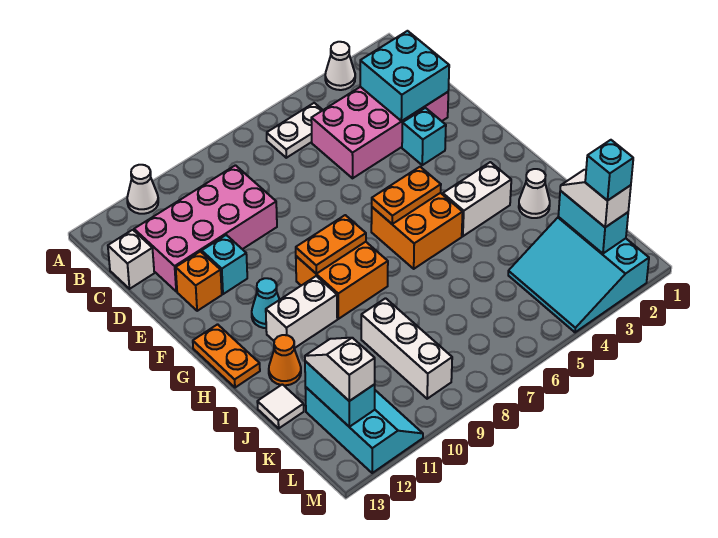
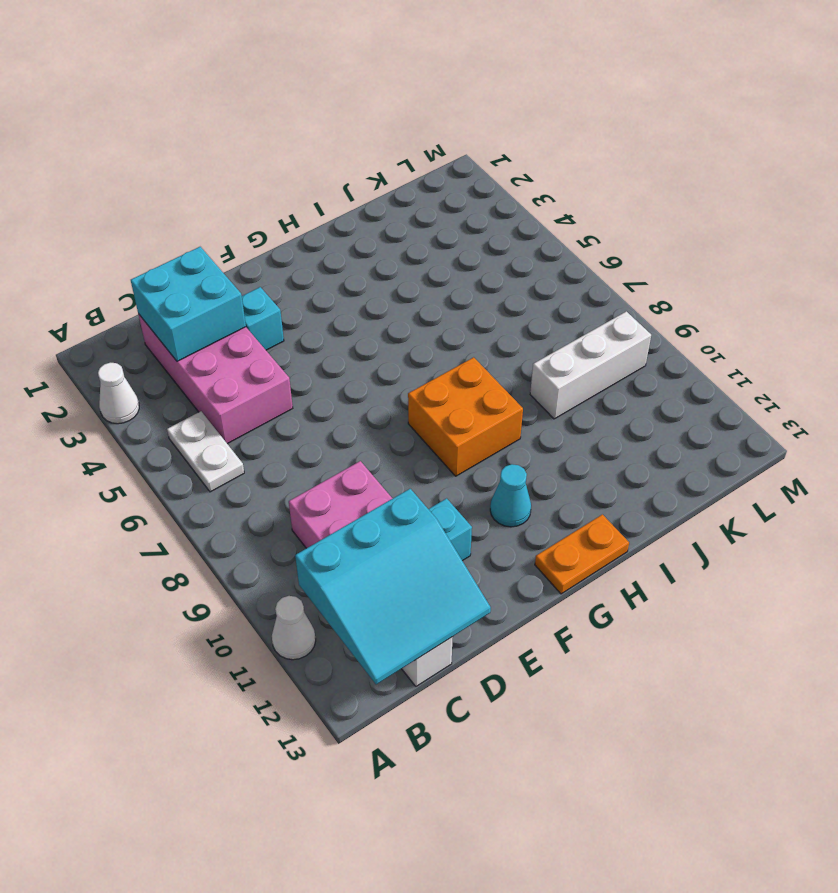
cyan slope B11:D13 level 2 top 11 -> cyan slope K2:M4 level 1 top 2
none -> orange brick E12 level 1
none -> orange brick G5:H6 level 1
none -> white brick H3:H4 level 1

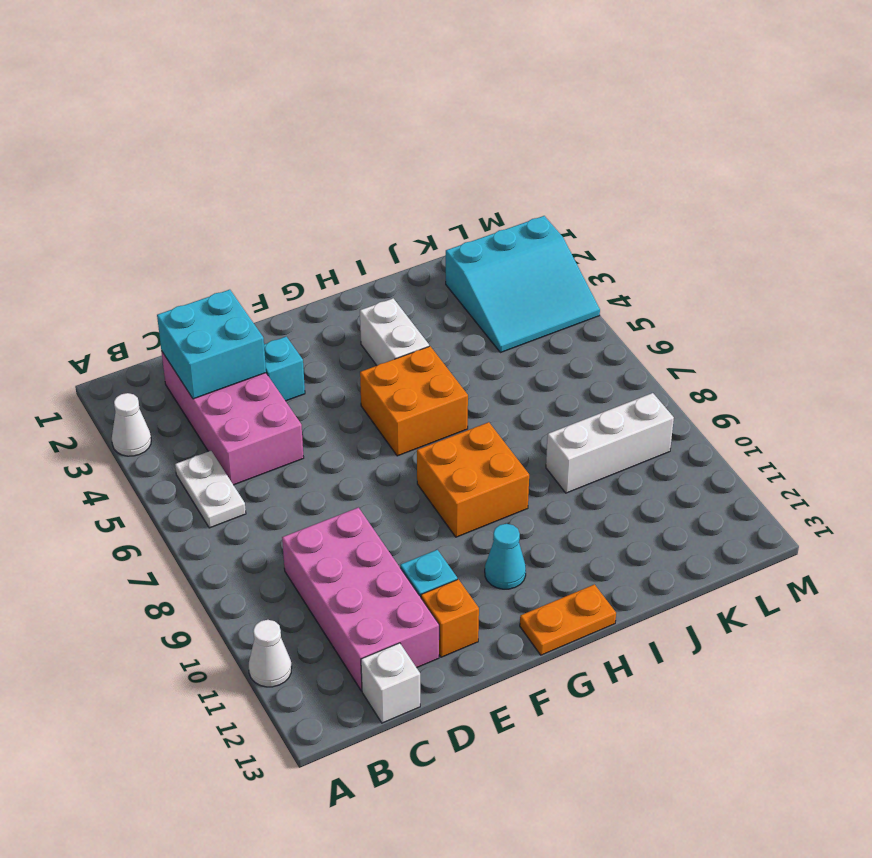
none -> white brick H10:H11 level 1
none -> white cone I2 level 1
none -> orange cone I12 level 1

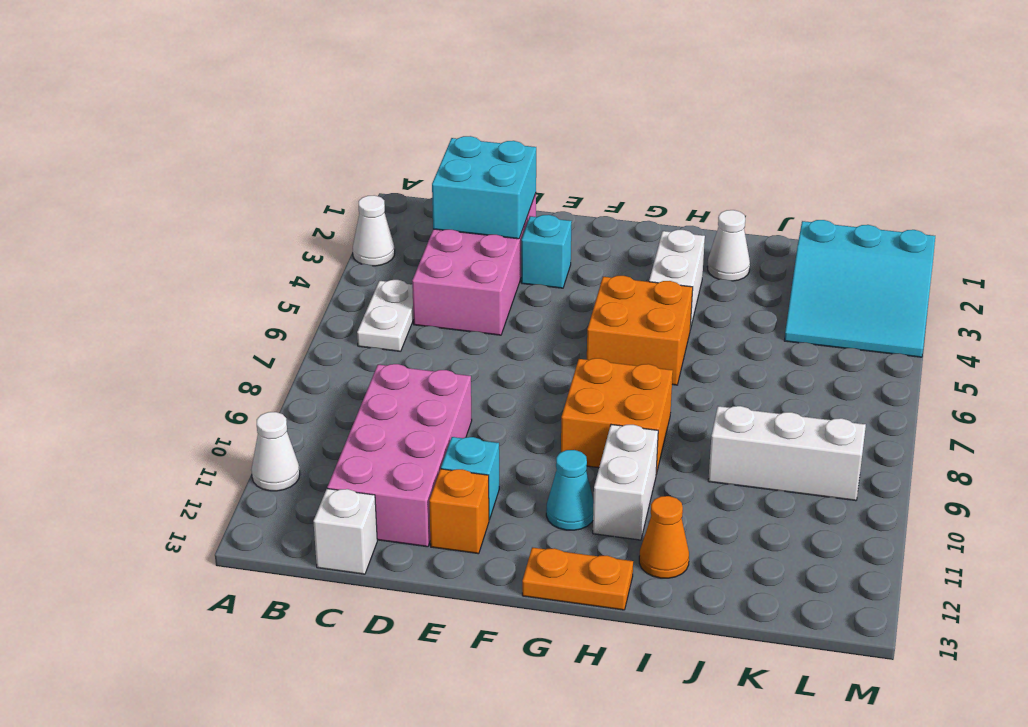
none -> white tile J13 level 1
none -> cyan slope K11:M12 level 1 top 12
none -> orange plate G5:G6 level 2

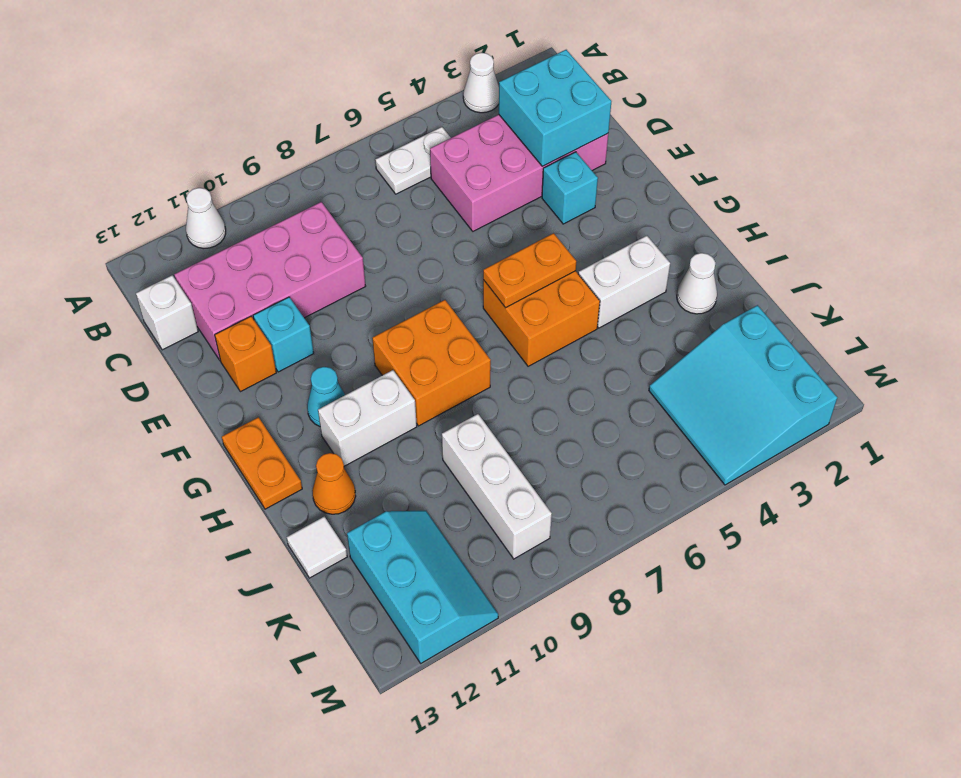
none -> orange plate G8:G9 level 2
none -> cyan brick K2:L2 level 2
none -> cyan brick K12:L12 level 2

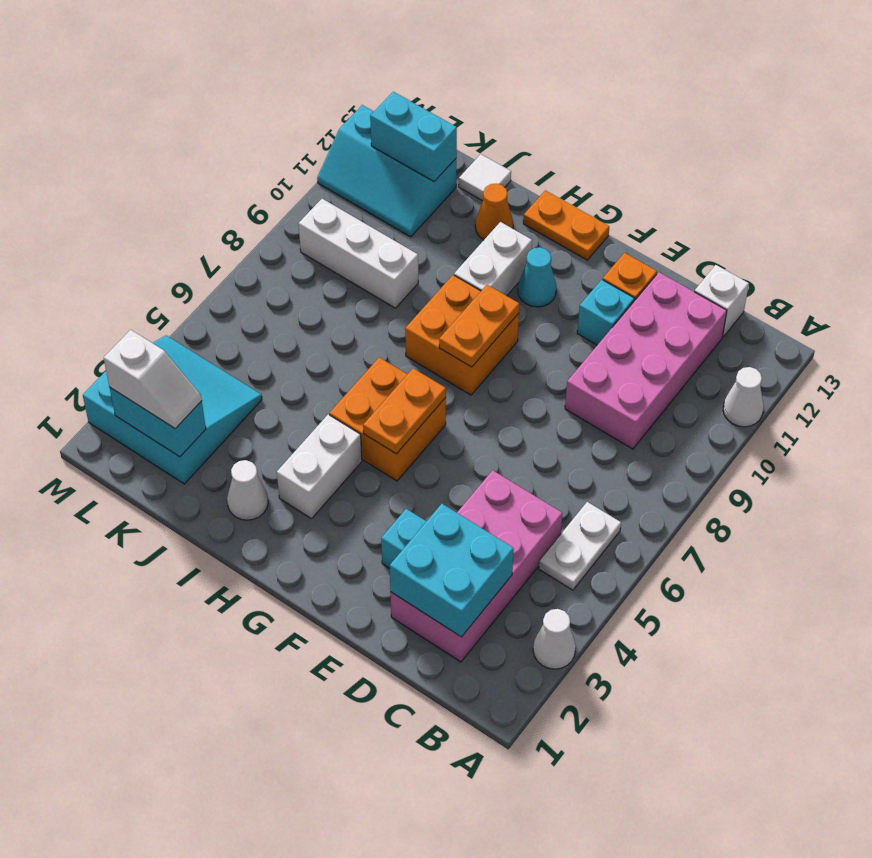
none -> white slope K12:L12 level 3 top L
none -> cyan brick L2 level 4

